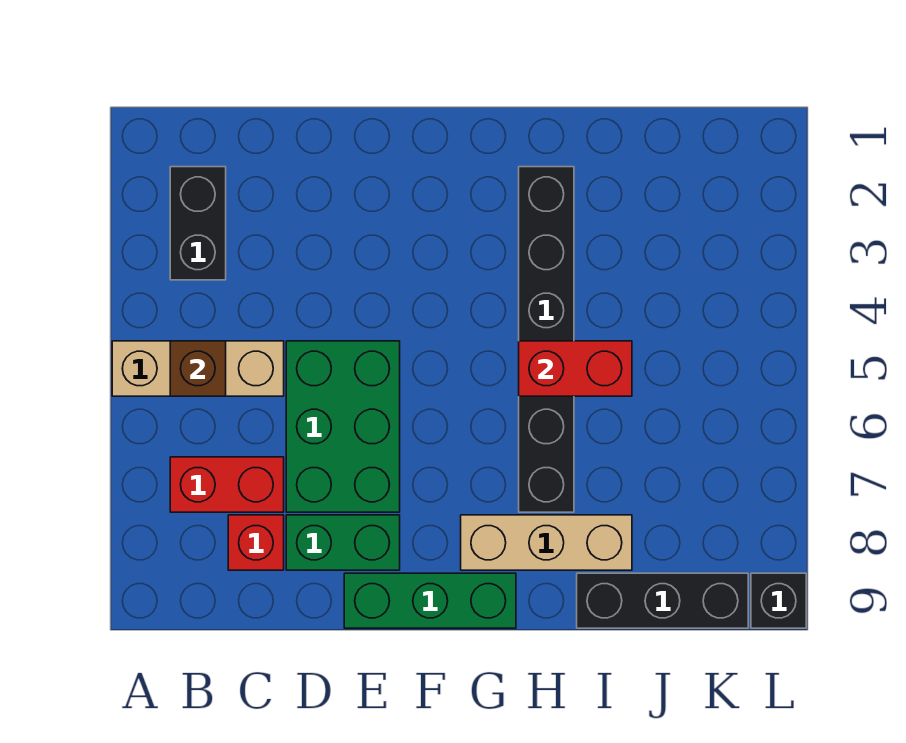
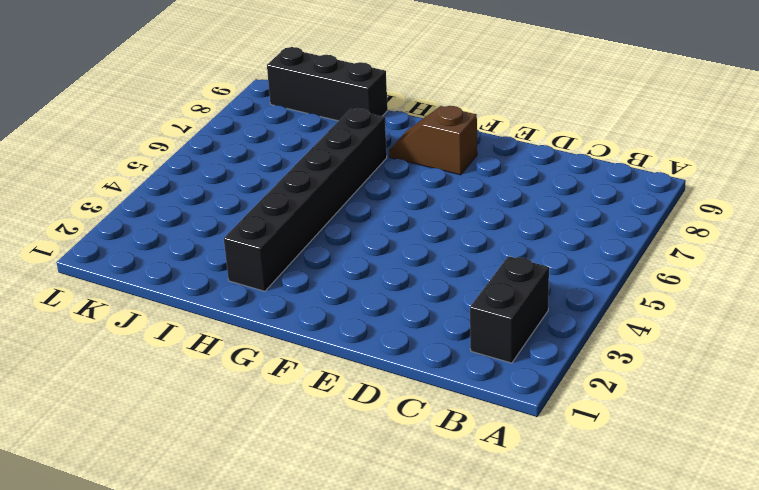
brown slope F8:G8 level 1 top F -> tan brick G8:I8 level 1
none -> tan brick A5:C5 level 1
none -> red brick B7:C7 level 1
none -> red brick C8 level 1

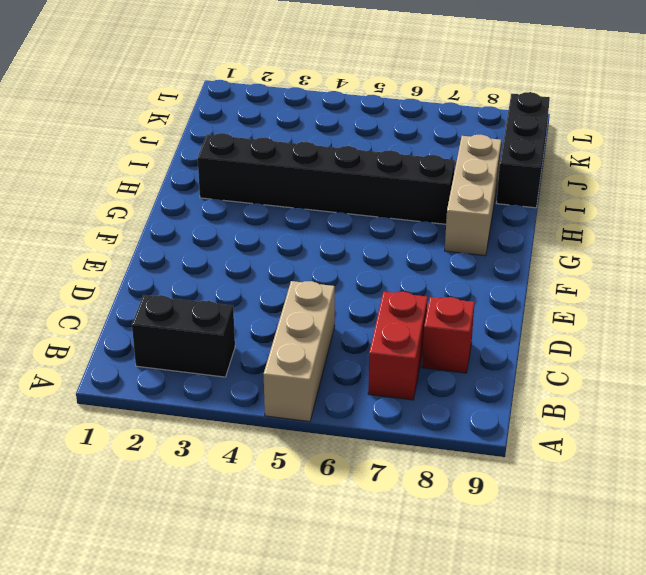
none -> green brick D5:E7 level 1
none -> green brick D8:E8 level 1
none -> green brick E9:G9 level 1

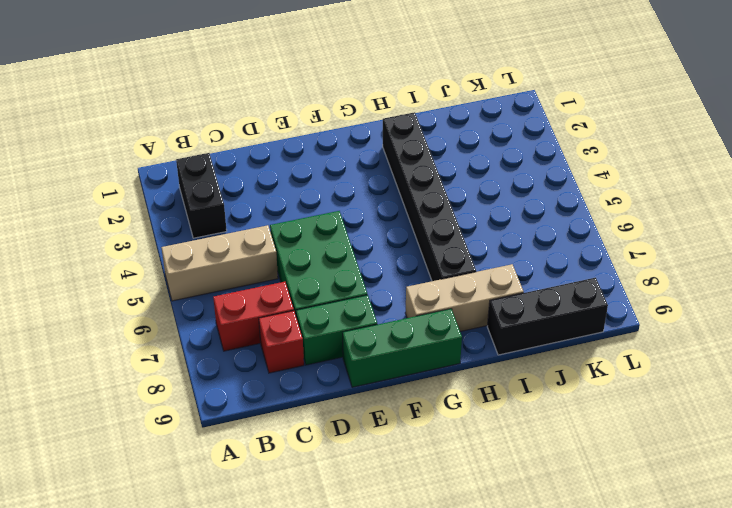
none -> black brick L9 level 1
none -> brown brick B5 level 2
none -> red brick H5:I5 level 2

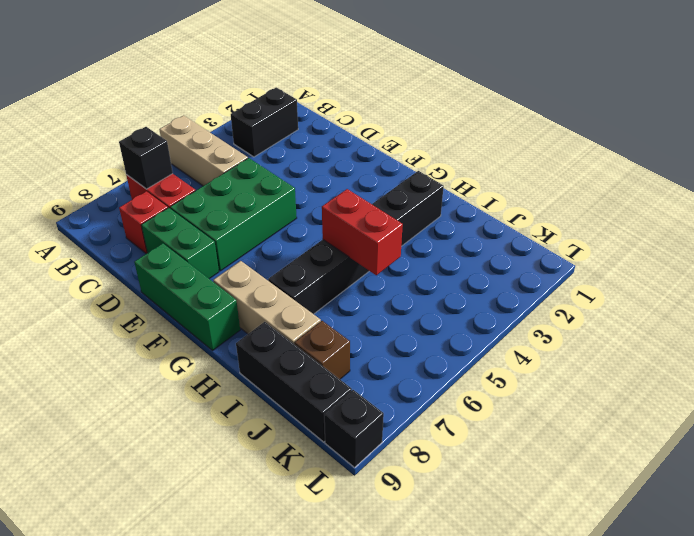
black brick B7 level 2 -> none
brown brick J8 level 1 -> brown brick B5 level 2

